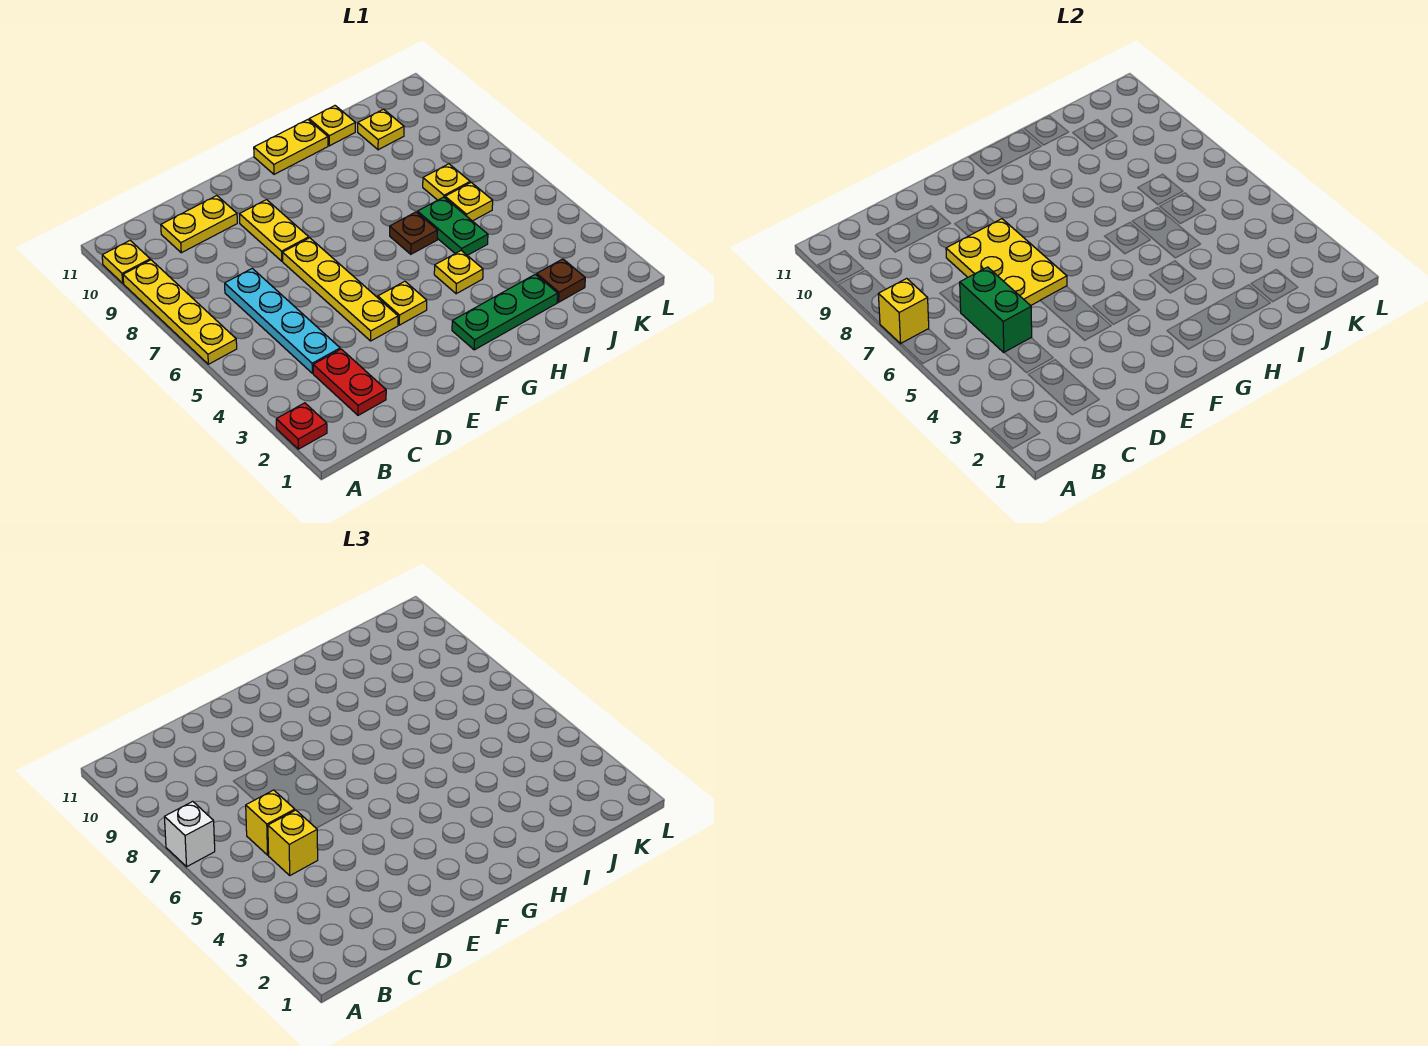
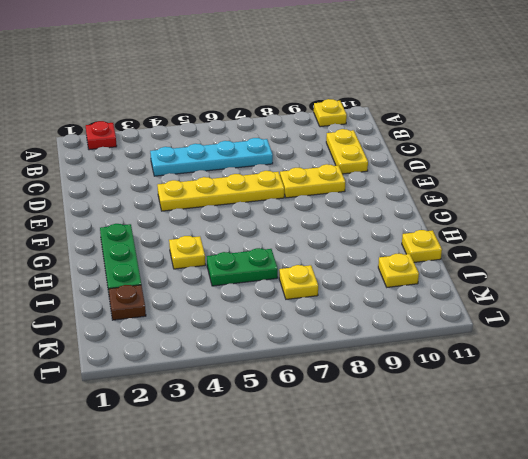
none -> yellow plate A6:A9 level 1
none -> red plate C2:C3 level 1
none -> yellow plate F4 level 1

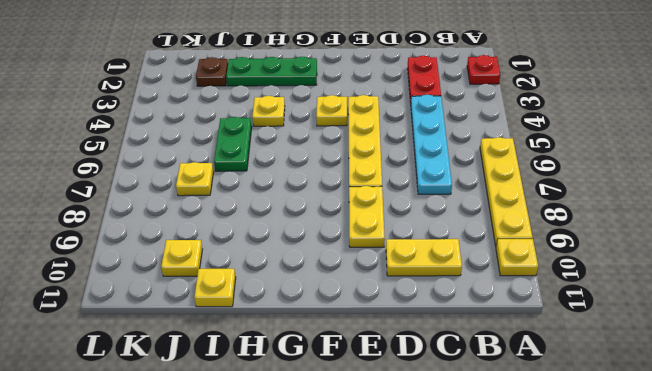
none -> yellow plate G11:H11 level 1
none -> brown plate H6 level 1
none -> yellow plate J6 level 1

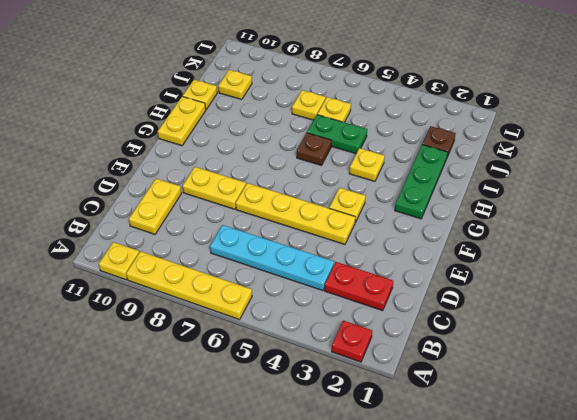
none -> yellow brick A7 level 2
none -> green brick C5:C6 level 2
none -> yellow plate D6:E8 level 2

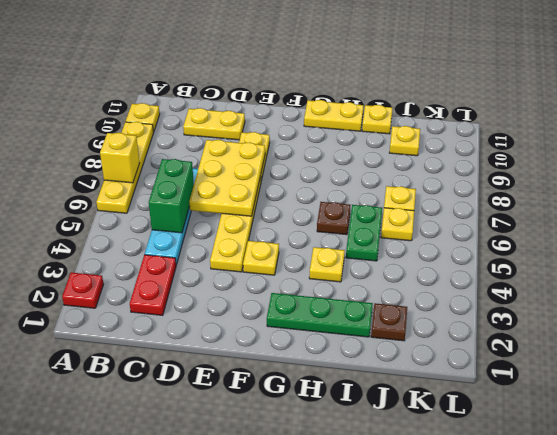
none -> white brick A7 level 3
none -> yellow brick C5 level 3
none -> yellow brick C6 level 3

